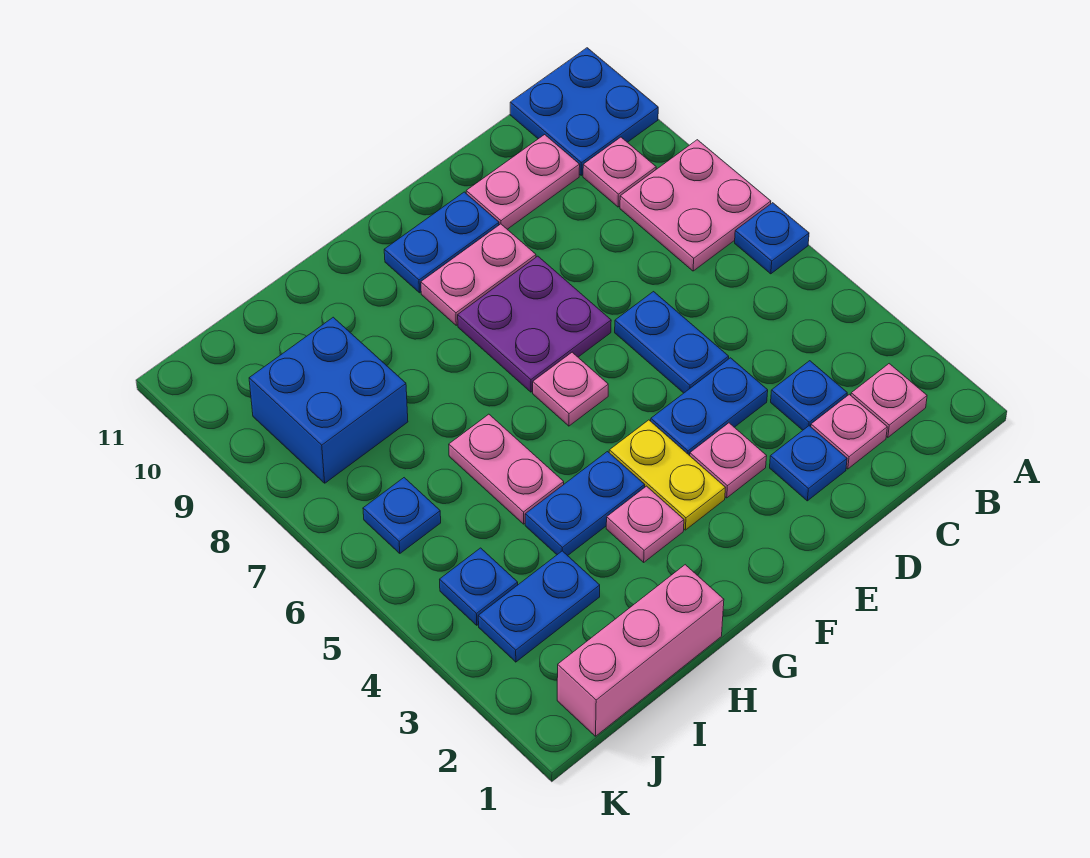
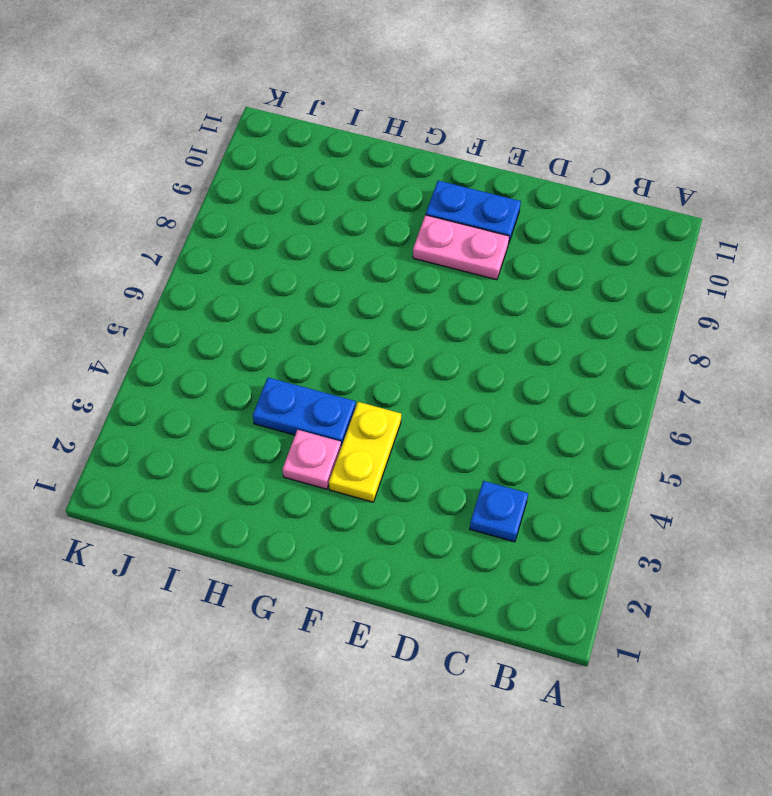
none -> blue plate A6 level 1
none -> pink plate A7:B8 level 1
none -> blue plate A10:B11 level 1

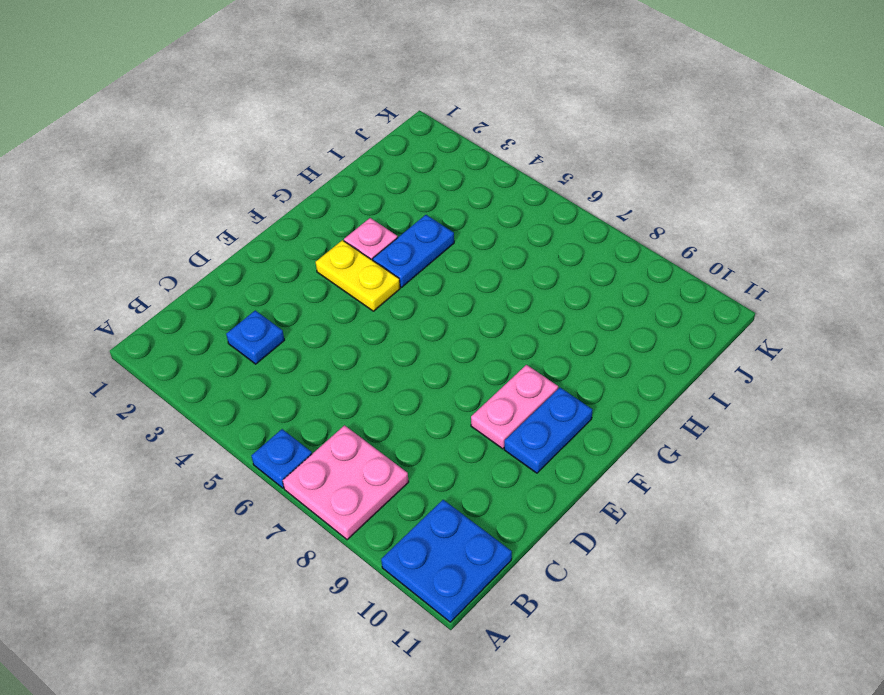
none -> pink plate B2 level 1
none -> pink plate B9 level 1
none -> pink plate C2 level 1

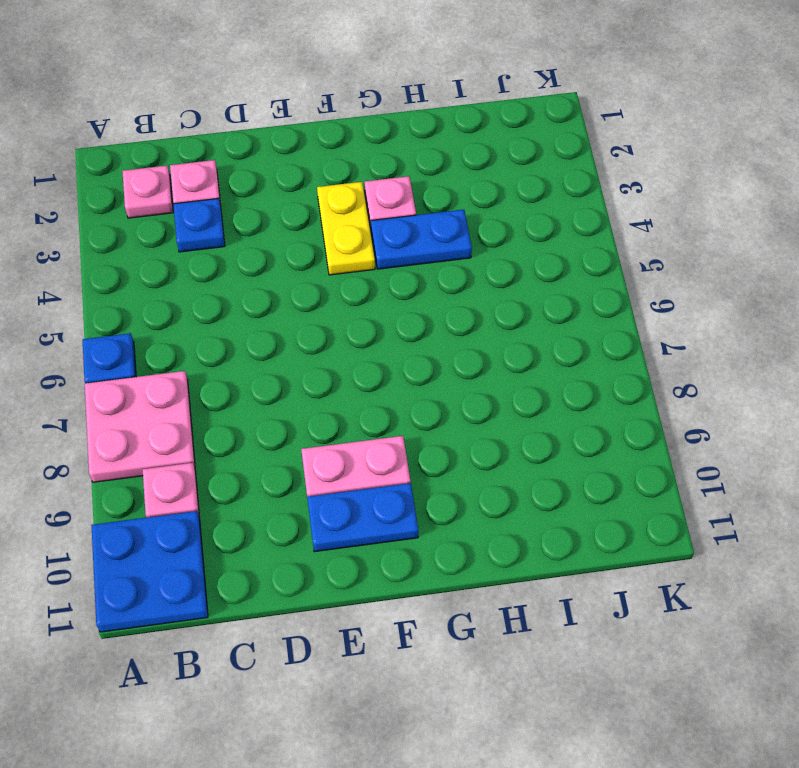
none -> pink plate C10:D10 level 1
none -> blue plate D2 level 1
none -> blue plate D4:E4 level 1

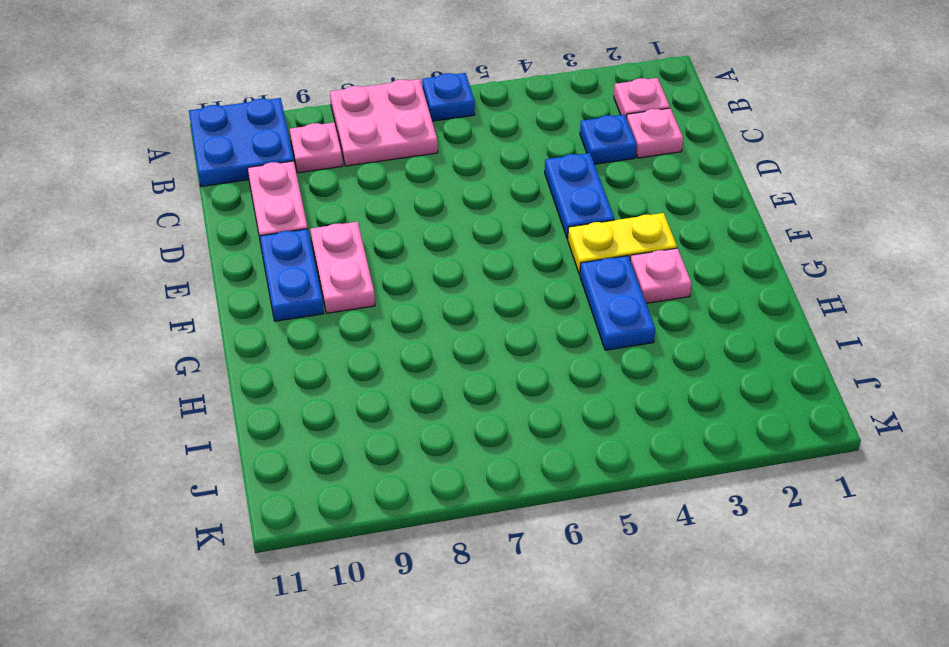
none -> blue plate D2 level 1
none -> blue plate D5:D6 level 1
none -> pink plate E3 level 1

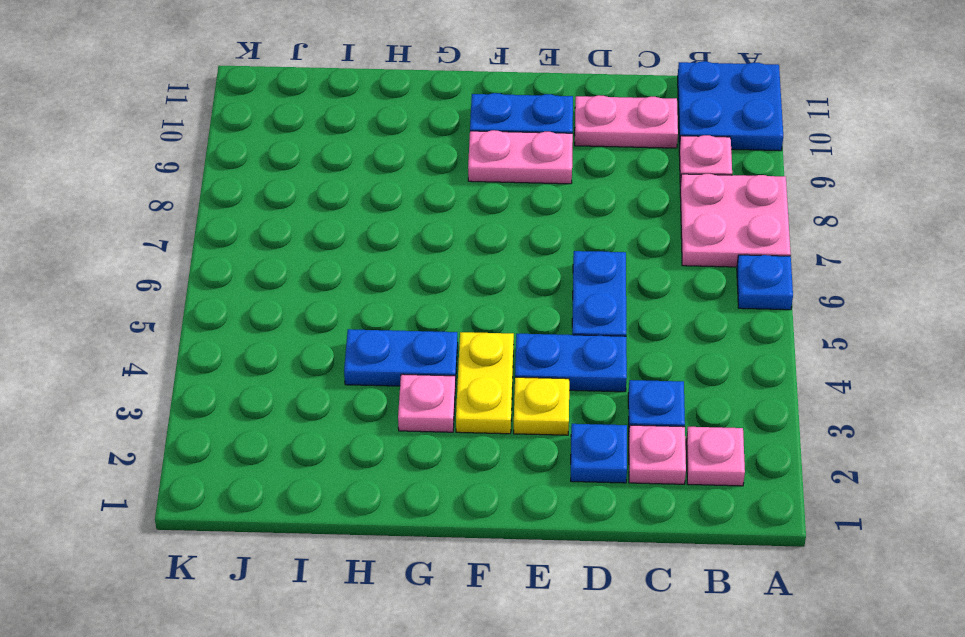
yellow plate E3 level 1 -> pink plate E3 level 1
none -> purple plate E7:F8 level 1
none -> pink plate F6 level 1
none -> pink brick H1:J1 level 1

